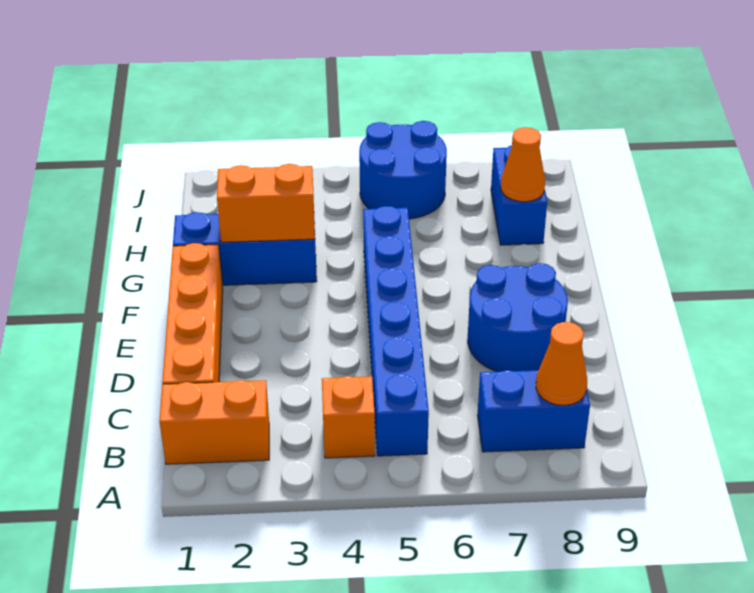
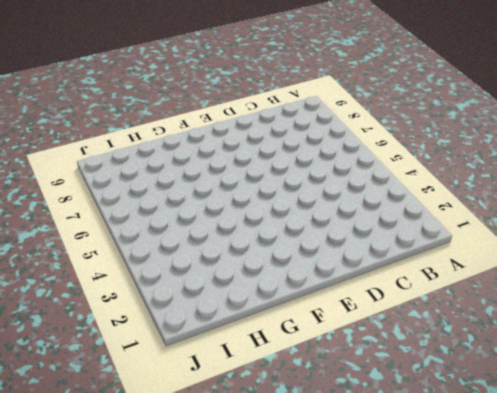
none -> orange brick B1:B2 level 1
none -> orange brick B4 level 1
none -> blue brick B5:G5 level 1

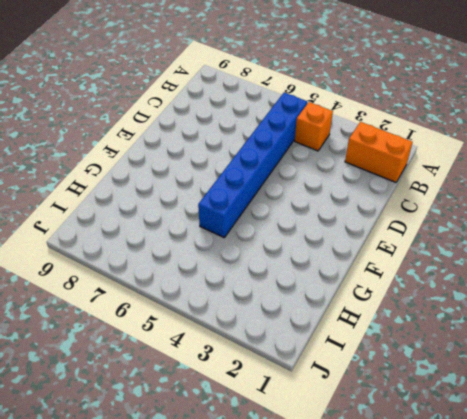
none -> blue brick B7:B8 level 1
none -> orange brick C1:F1 level 1
none -> blue round brick D7:E8 level 1

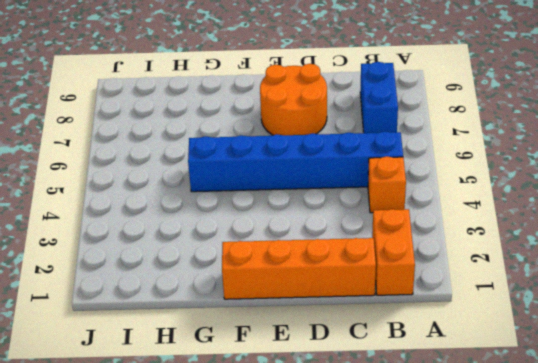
orange round brick D7:E8 level 1 -> blue round brick D7:E8 level 1
none -> blue brick G1:G3 level 1
none -> blue brick H8:I8 level 1
none -> blue round brick I5:J6 level 1

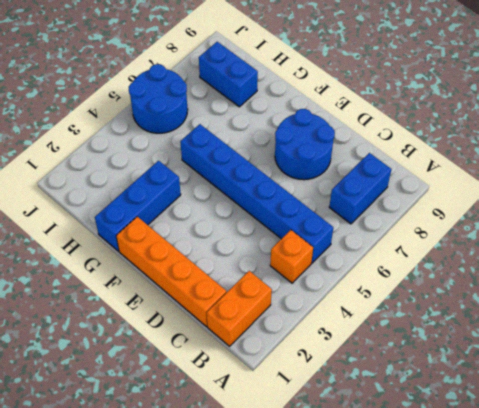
none -> orange cone B8 level 2
none -> orange brick G2:G3 level 2
none -> orange cone H8 level 2

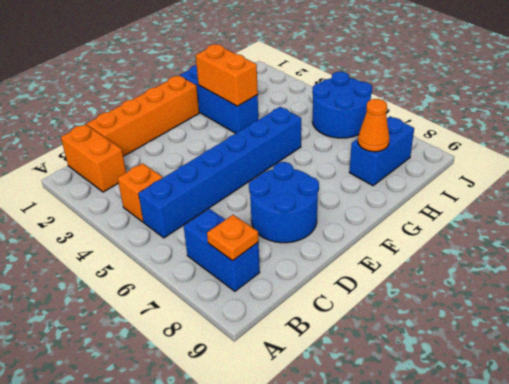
orange plate B8 level 2 -> orange cone B8 level 2

